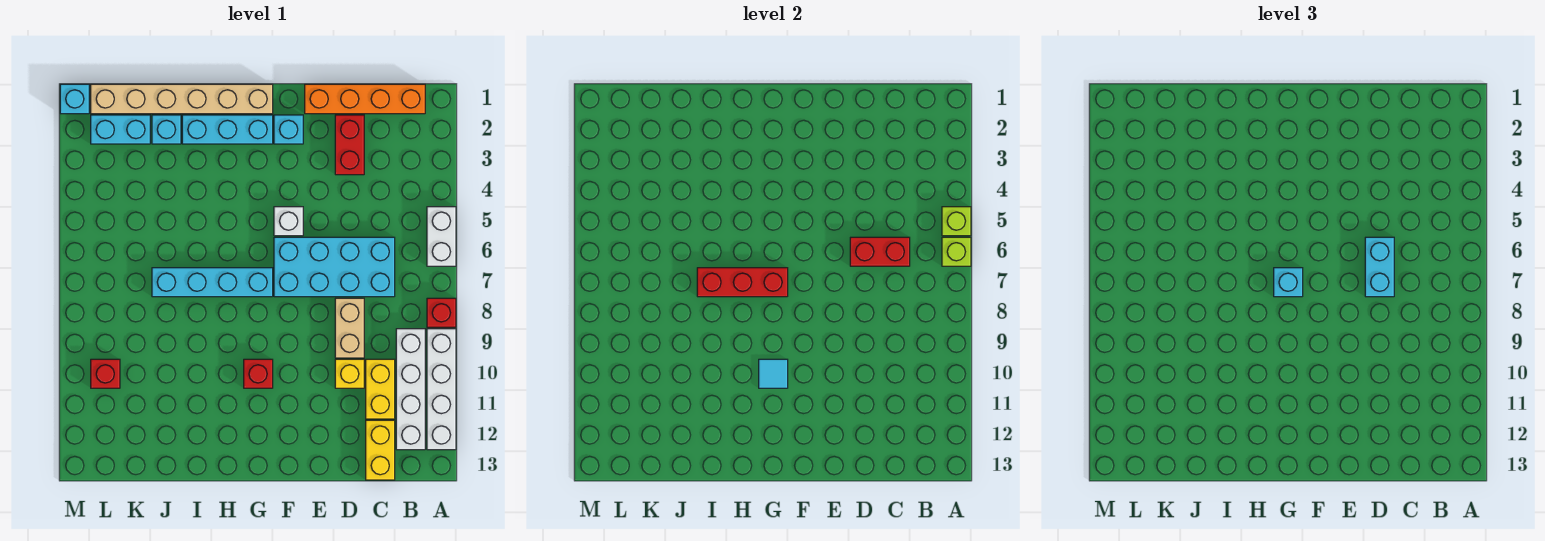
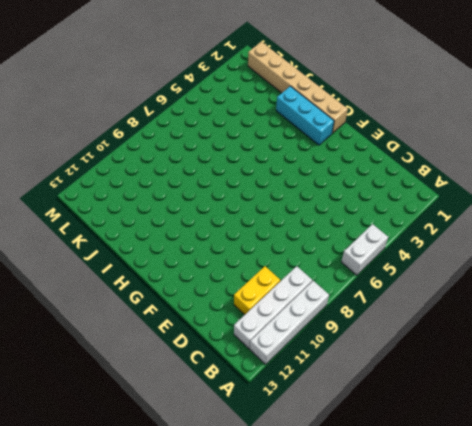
none -> red brick A8 level 1
none -> orange brick B1:E1 level 1
none -> cyan brick C6:F7 level 1

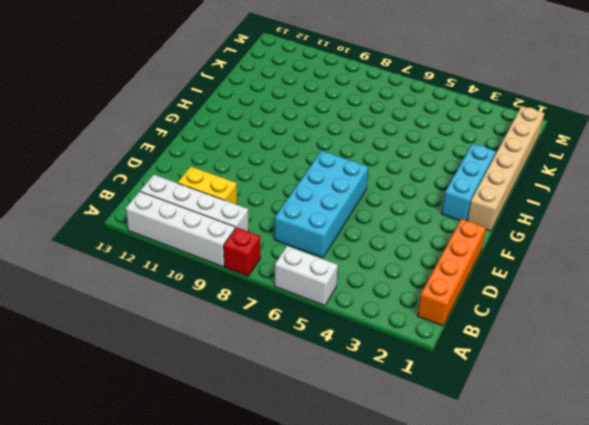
none -> yellow brick C12:C13 level 1
none -> red brick D2:D3 level 1
none -> tan brick D8:D9 level 1

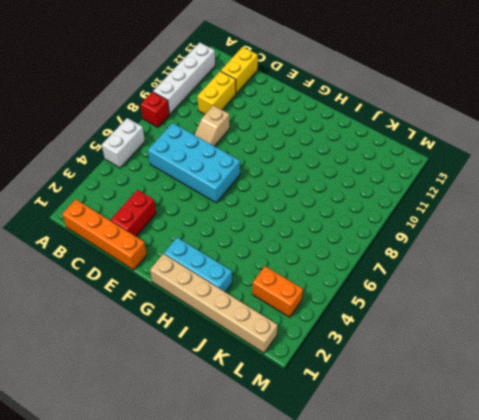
tan slope D8:D9 level 1 top 9 -> tan brick D8:D9 level 1
orange brick K3:L3 level 1 -> none
none -> white brick B9:B12 level 1
none -> yellow brick D10 level 1
none -> cyan brick F2 level 1

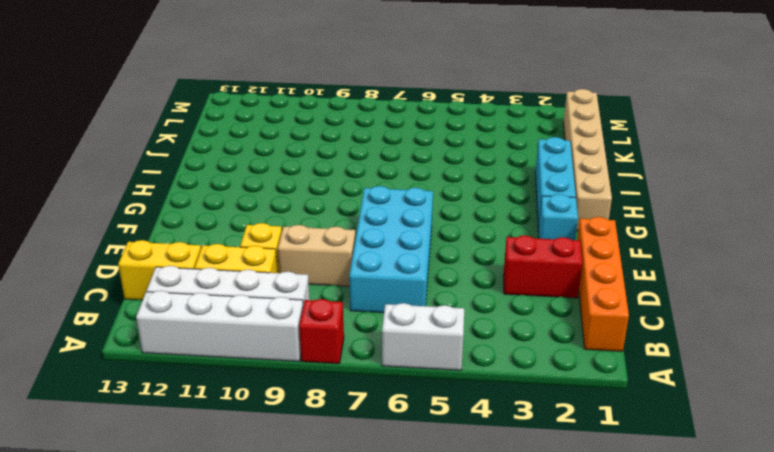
none -> white brick F5 level 1
none -> cyan brick G7:J7 level 1
none -> red brick G10 level 1

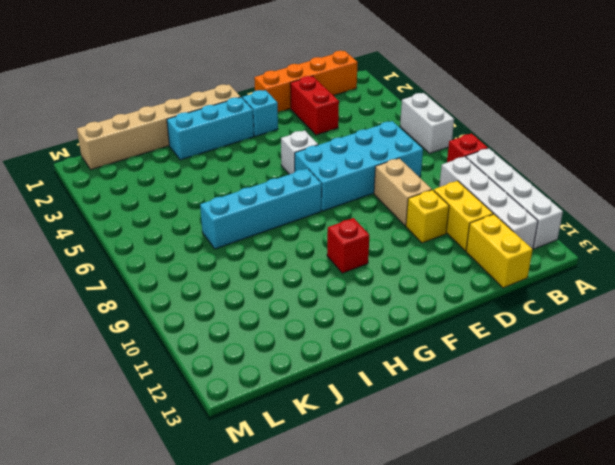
none -> cyan brick J2 level 1
none -> cyan brick K2:L2 level 1
none -> red brick L10 level 1

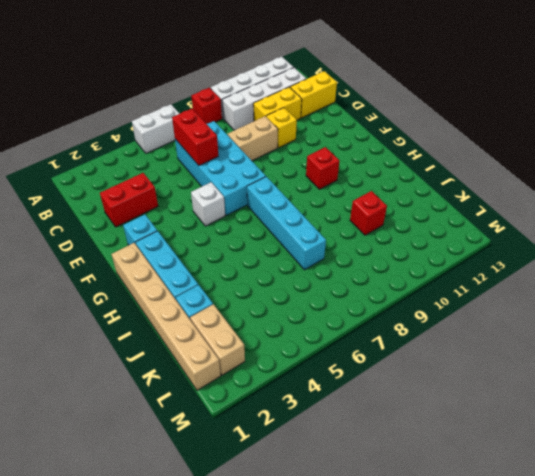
red brick J10 level 1 -> red brick L10 level 1
tan brick K2:L2 level 1 -> cyan brick K2:L2 level 1
none -> orange brick B1:E1 level 1
none -> cyan brick M1 level 1
none -> lime brick A5 level 2

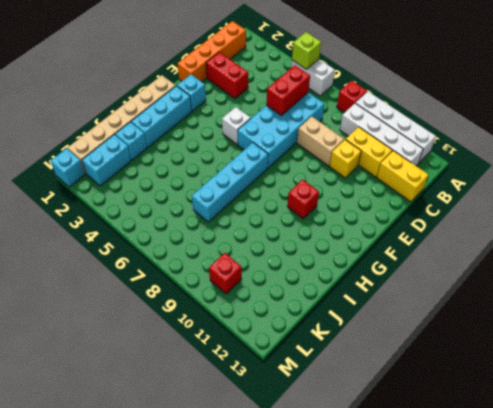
none -> lime brick A6 level 2
none -> red brick G7:I7 level 2
none -> cyan tile G10 level 2

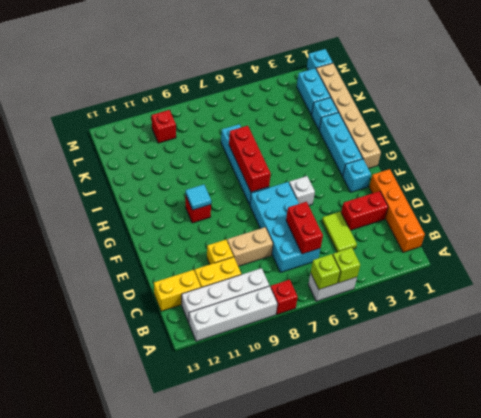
lime tile C4:D4 level 1 -> none
none -> cyan brick D6:D7 level 3
none -> cyan brick G7 level 3

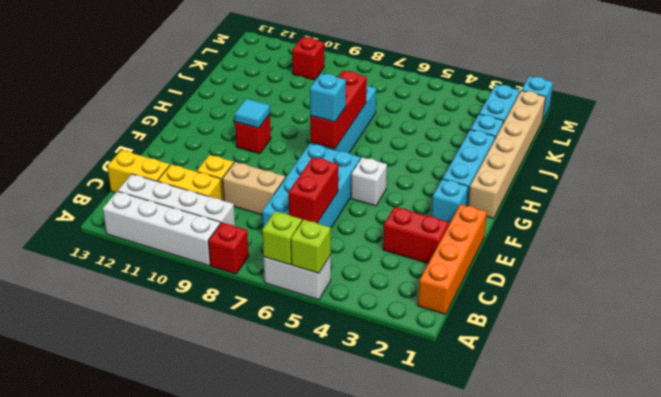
none -> cyan brick D6:D7 level 3

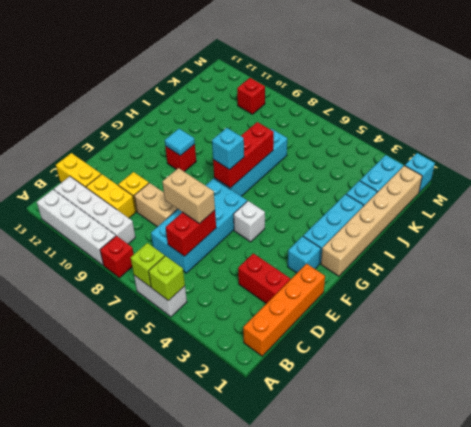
tan brick D6:D7 level 3 -> cyan brick D6:D7 level 3

